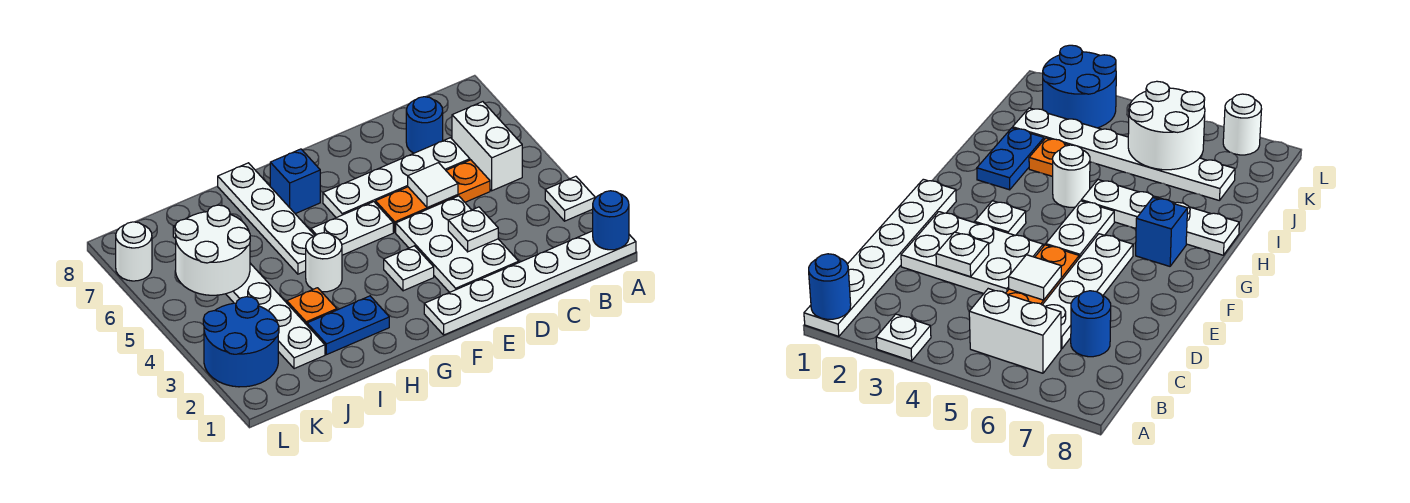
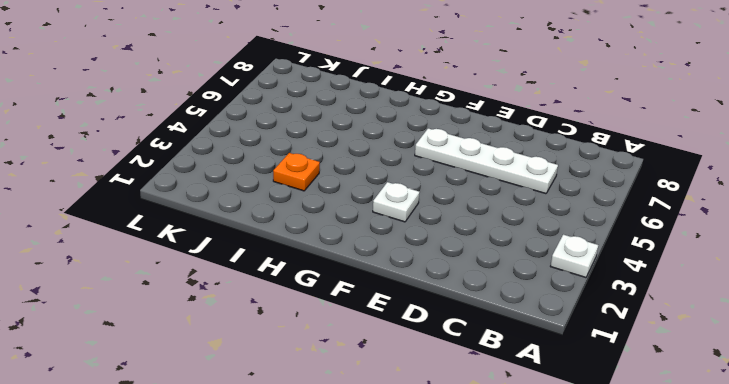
none -> white plate A1:F1 level 1
none -> white brick B5:B6 level 1
none -> orange plate C5:E5 level 1

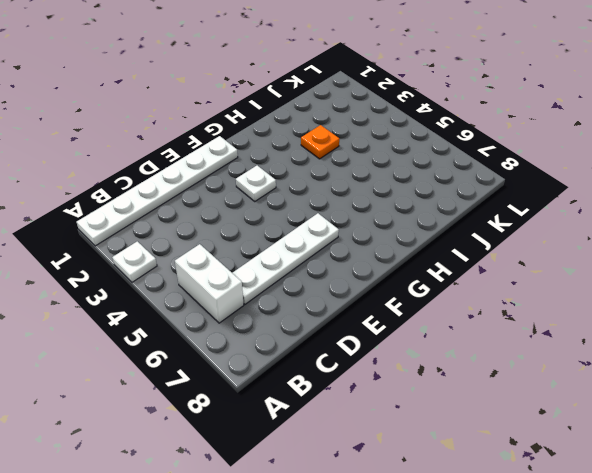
none -> orange plate C5:E5 level 1
none -> blue round brick C7 level 1
none -> white plate D2:E4 level 1

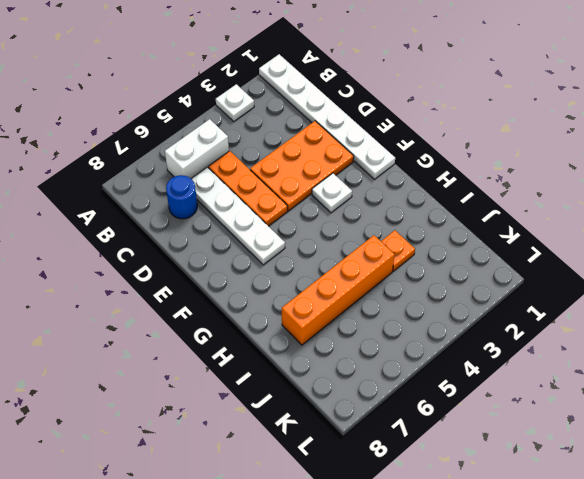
orange plate D2:E4 level 1 -> white plate D2:E4 level 1
orange brick I4:I7 level 1 -> none
none -> white plate F5:G5 level 1
none -> blue brick G7 level 1
none -> blue plate H2:I2 level 1

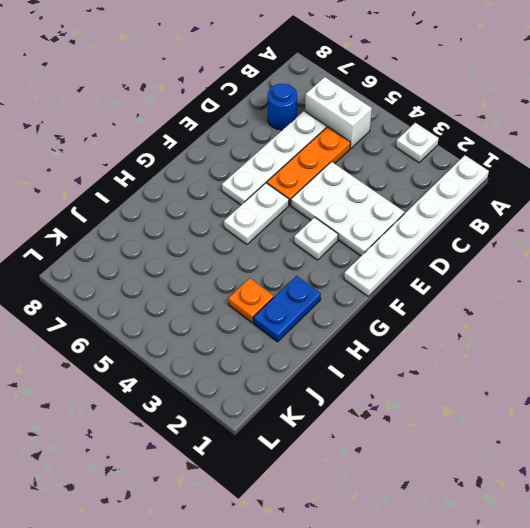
none -> blue brick G7 level 1
none -> white round brick H4 level 1
none -> white plate H5:H8 level 1

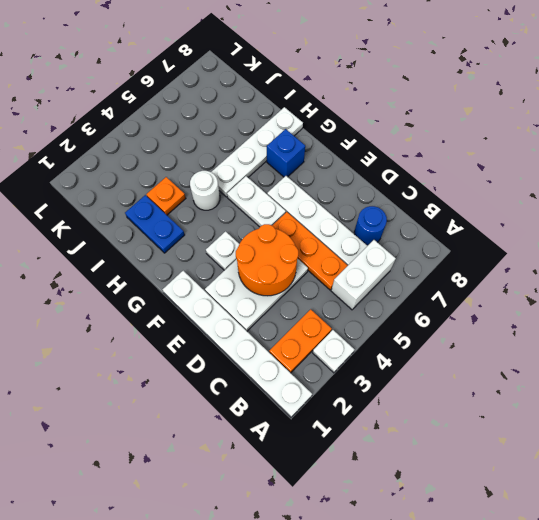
orange plate B2:B3 level 1 -> none
orange round brick D3:E4 level 2 -> white plate D3 level 2
none -> white plate J2:J7 level 1
none -> blue round brick K2:L3 level 1
none -> white round brick L7 level 1

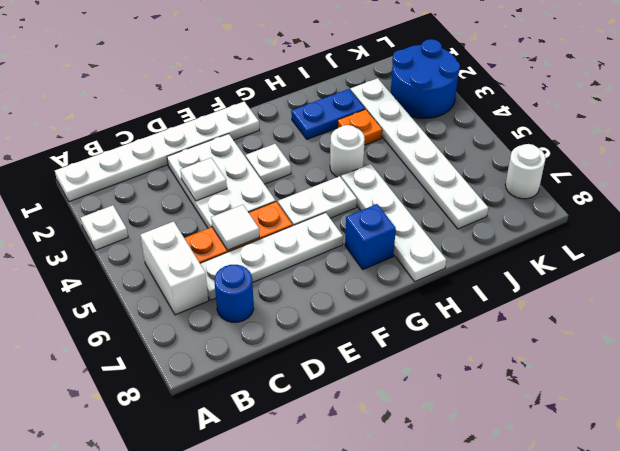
none -> blue round brick A1 level 2
none -> white round brick J5:K6 level 2

